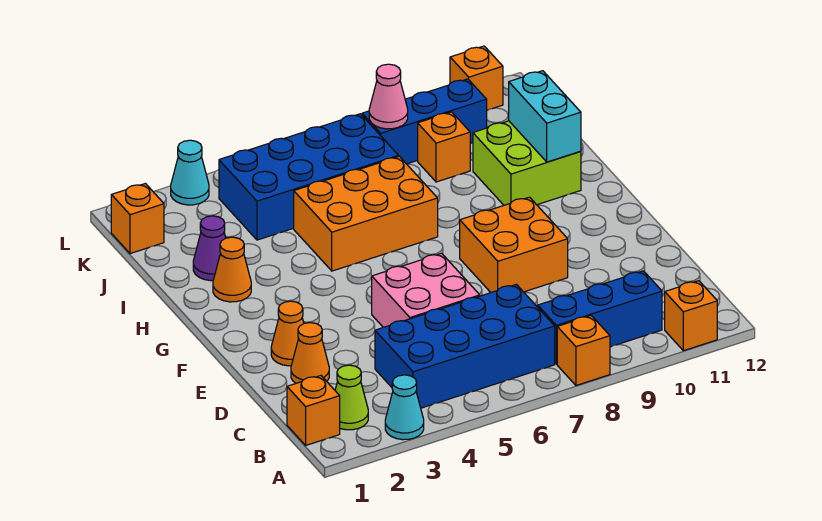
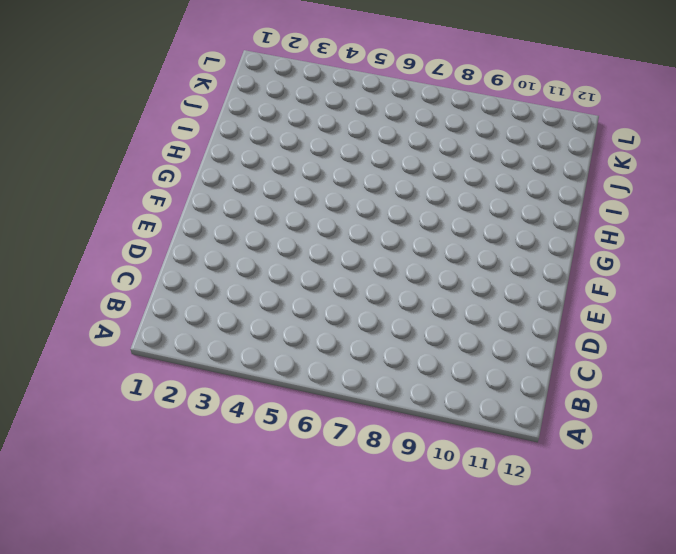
none -> cyan cone A3 level 1
none -> orange brick A8 level 1
none -> orange brick A11 level 1

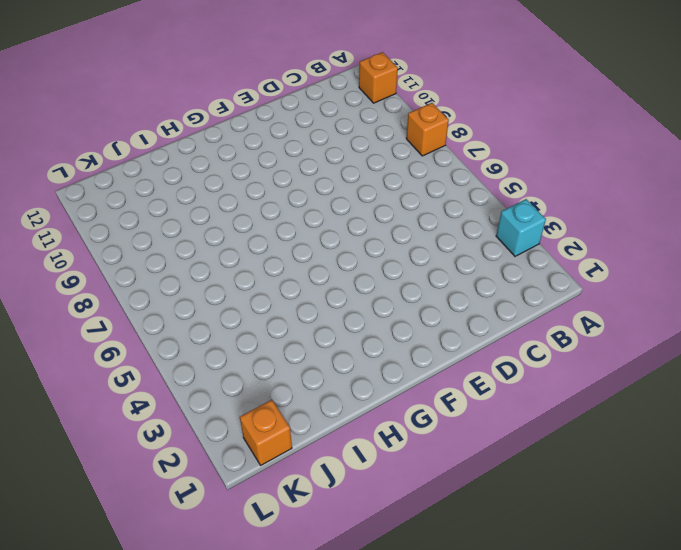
cyan brick A3 level 1 -> cyan cone A3 level 1
none -> orange brick B1 level 1
none -> lime cone B2 level 1
none -> blue brick B4:C7 level 1

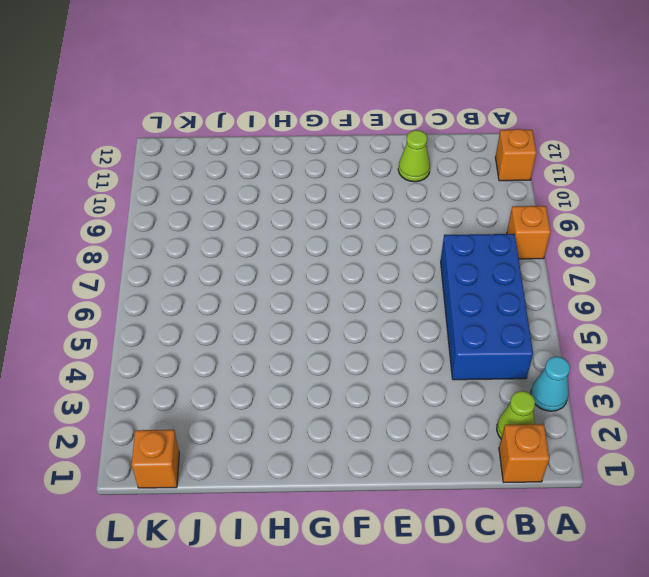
lime cone D11 level 1 -> none
none -> blue brick B8:B10 level 1
none -> orange cone D2 level 1
none -> pink brick D5:E6 level 1

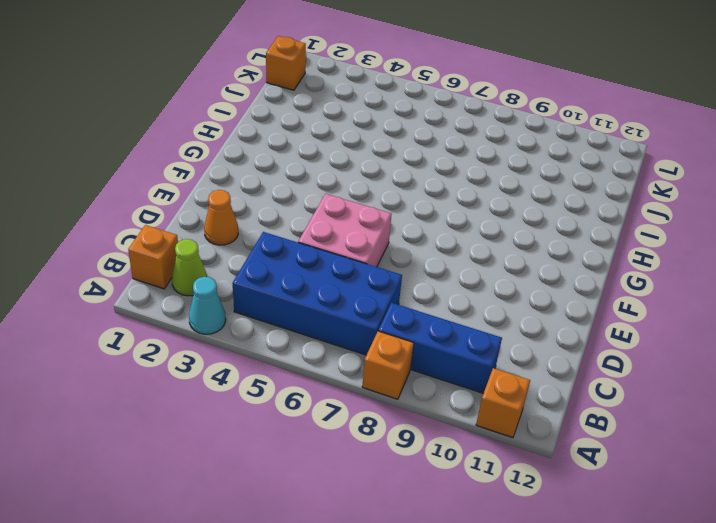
none -> orange cone E2 level 1
none -> orange brick E8:F9 level 1
none -> orange cone H2 level 1

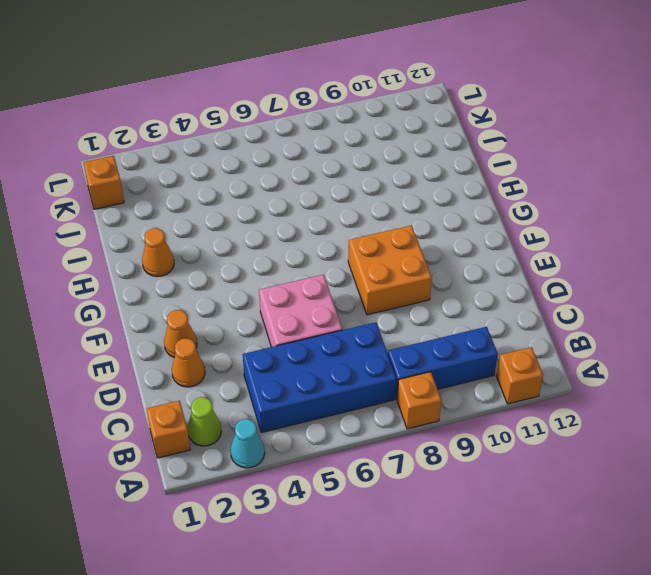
none -> orange brick H5:I7 level 1
none -> lime brick H10:I11 level 1
none -> purple cone I2 level 1

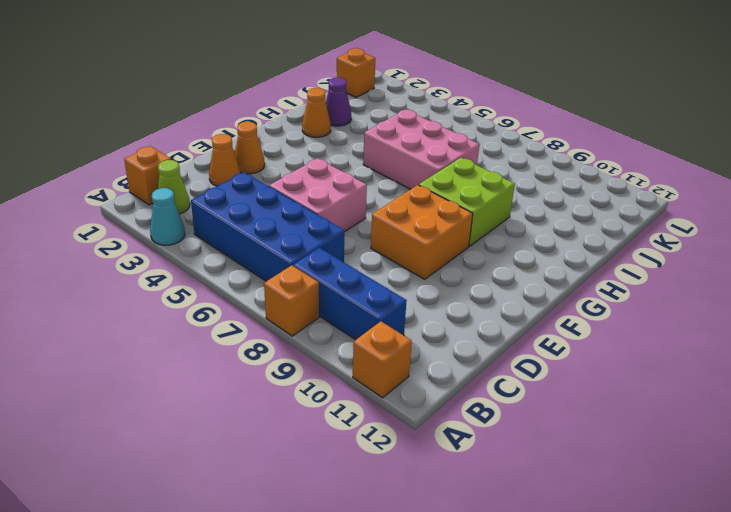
lime brick G8:H9 level 1 -> lime brick H10:I11 level 1
pink brick H5:I7 level 1 -> orange brick H5:I7 level 1
none -> blue brick J4:K7 level 1
none -> orange brick J9 level 1
none -> blue brick K8:K10 level 1

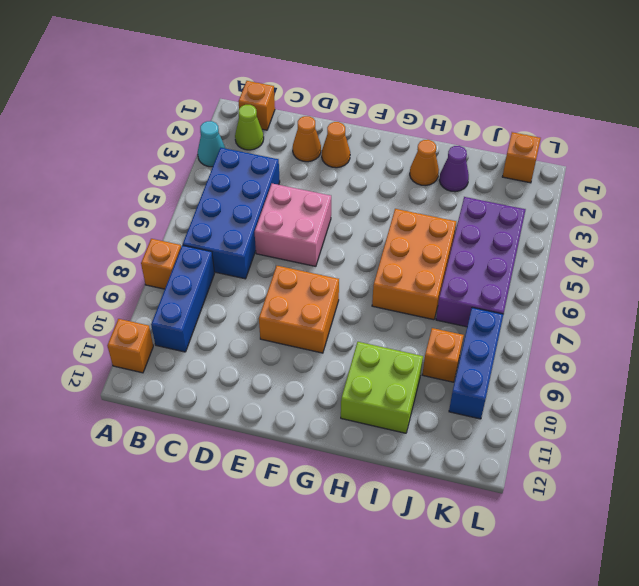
purple brick J4:K7 level 1 -> blue brick J4:K7 level 1
none -> cyan cone L3 level 1
none -> orange brick L11 level 1
none -> cyan brick H11:I11 level 2

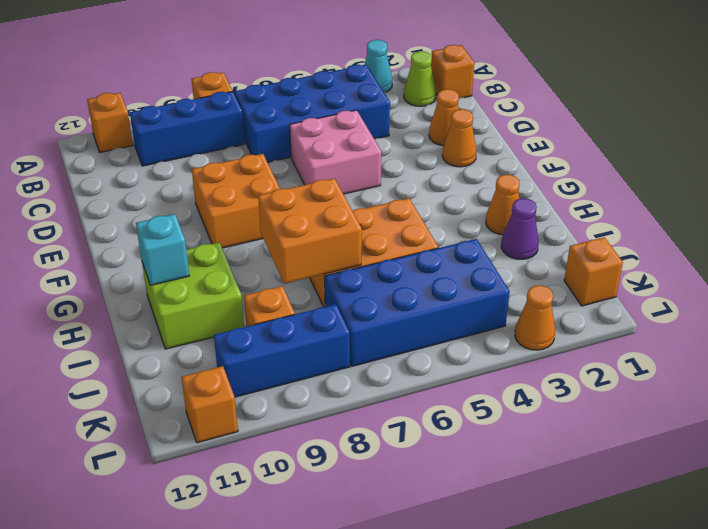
orange brick H7:I8 level 2 -> none
cyan brick H11 level 2 -> cyan brick H11:I11 level 2
orange cone L3 level 1 -> cyan cone L3 level 1
none -> pink cone K8 level 2

